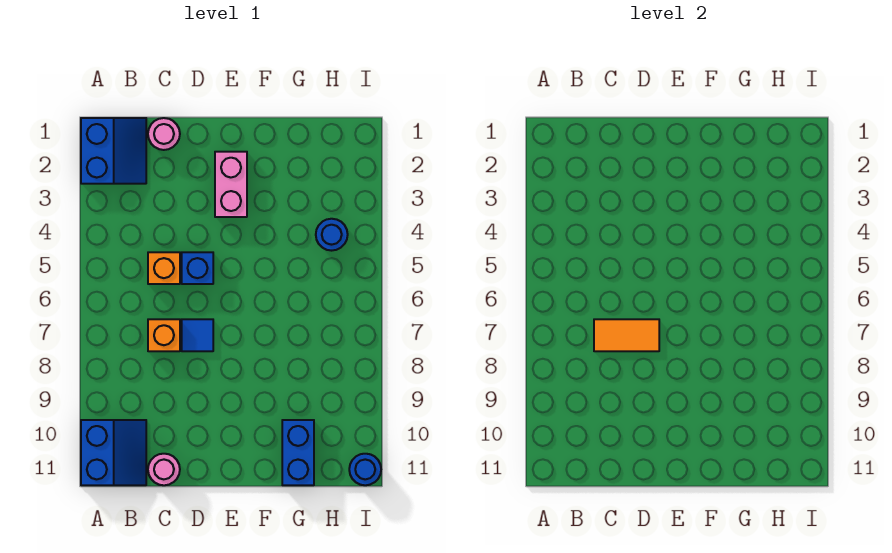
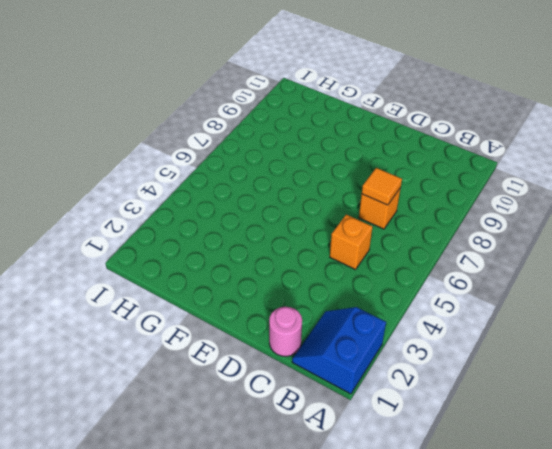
orange tile C7 level 2 -> orange tile C7:D7 level 2
none -> blue slope A10:B11 level 1 top A
none -> pink round brick C11 level 1
none -> blue brick D5 level 1

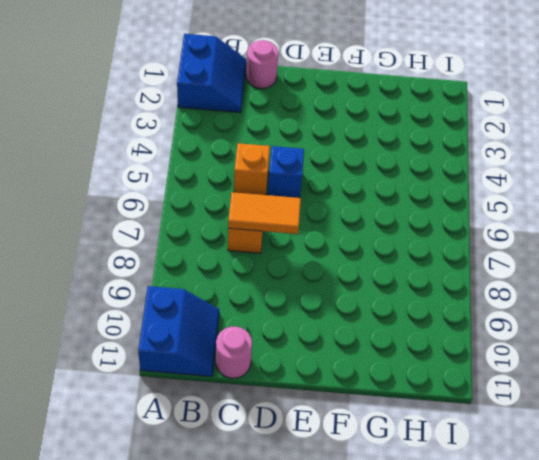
none -> blue tile D7 level 1
none -> pink brick E2:E3 level 1
none -> blue brick G10:G11 level 1

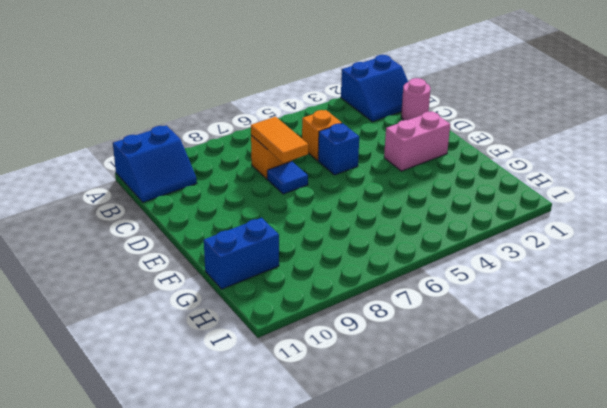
none -> pink round brick C11 level 1
none -> blue round brick H4 level 1
none -> blue round brick I11 level 1

